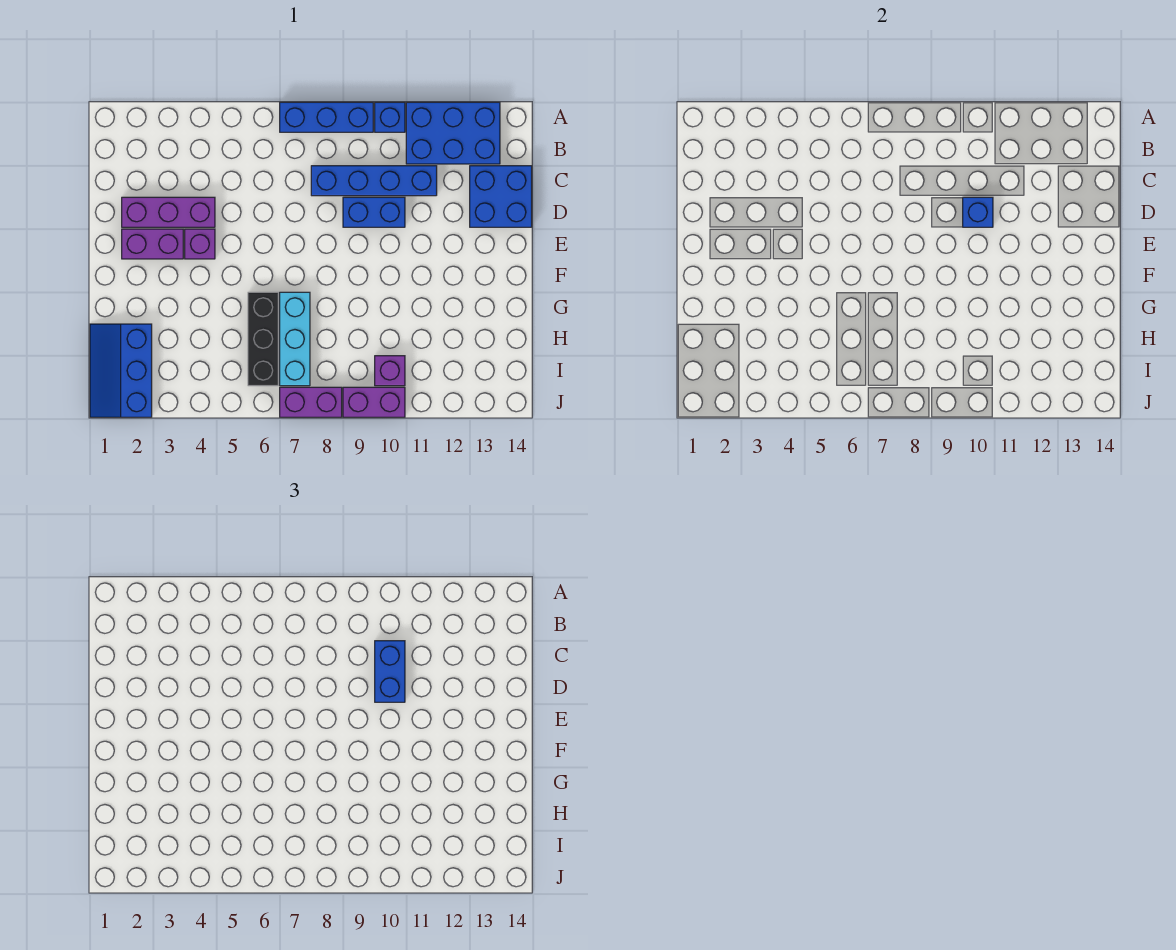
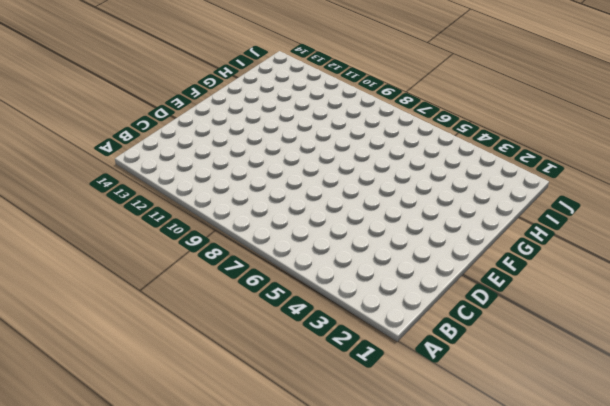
none -> blue brick A7:A9 level 1
none -> blue brick A10 level 1
none -> blue brick A11:B13 level 1

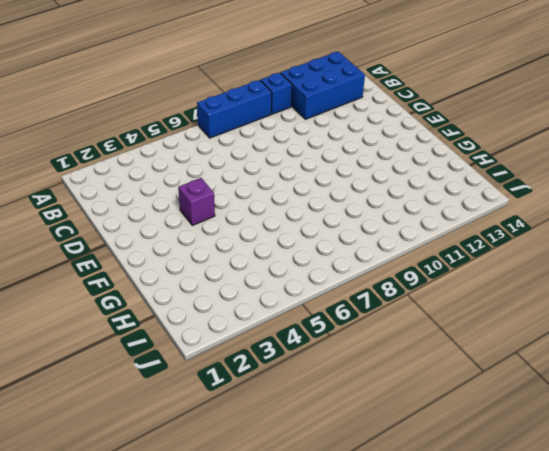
none -> blue brick C8:C11 level 1
none -> blue brick C13:D14 level 1
none -> purple brick D2:D4 level 1

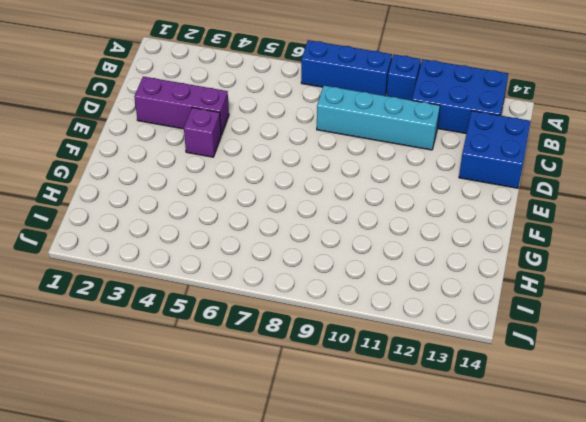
cyan brick C8:C11 level 1 -> blue brick C8:C11 level 1
none -> blue brick D9:D10 level 1
none -> purple brick E2:E3 level 1
none -> black brick G6:I6 level 1

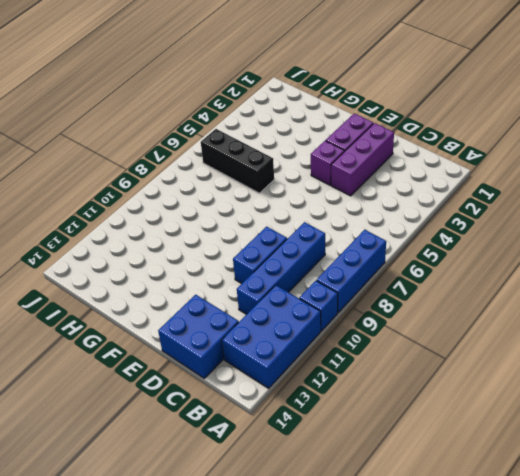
none -> cyan brick G7:I7 level 1
none -> blue slope H1:J2 level 1 top 2
none -> purple brick I10 level 1

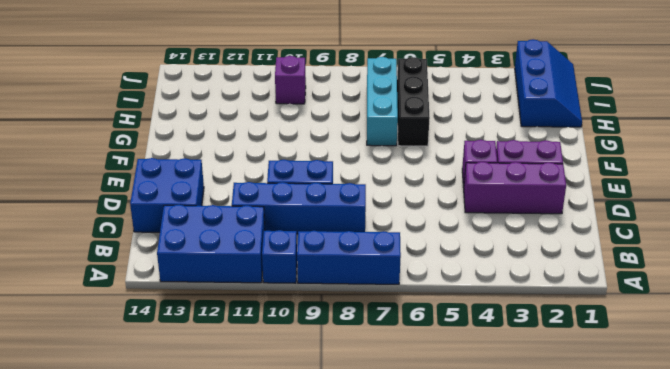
none -> purple brick J7:J8 level 1
none -> purple brick J9:J10 level 1
none -> blue brick D10 level 2

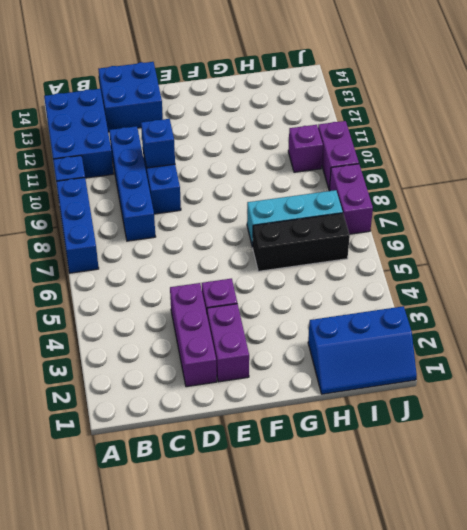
none -> blue brick C10:D10 level 3

